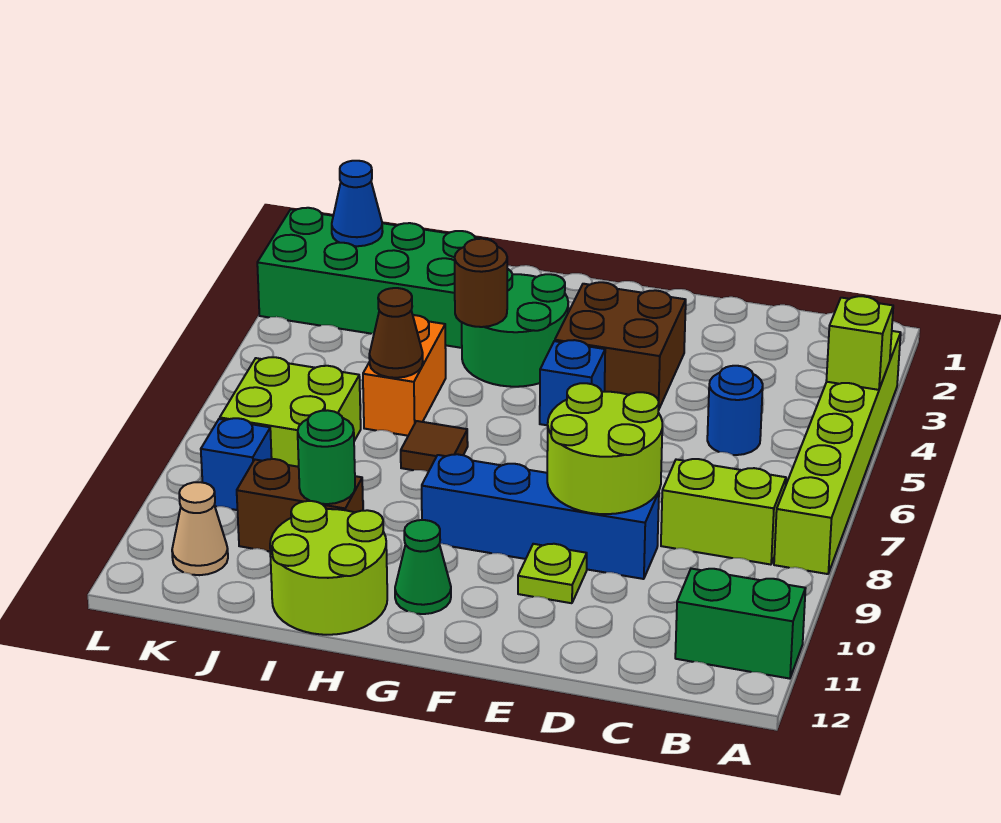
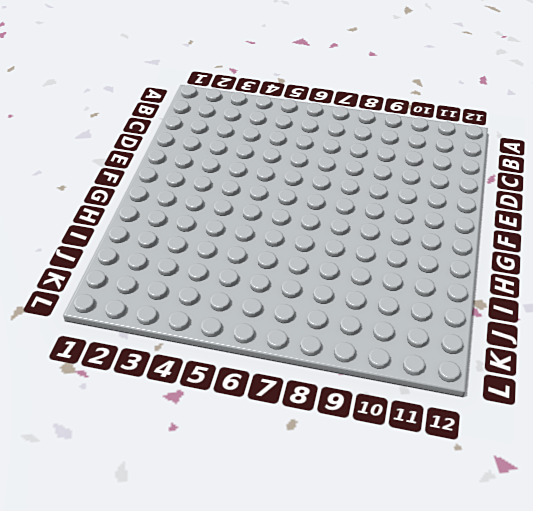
none -> lime brick A3:A8 level 1
none -> green brick A11:B11 level 1
none -> lime brick B8:C8 level 1

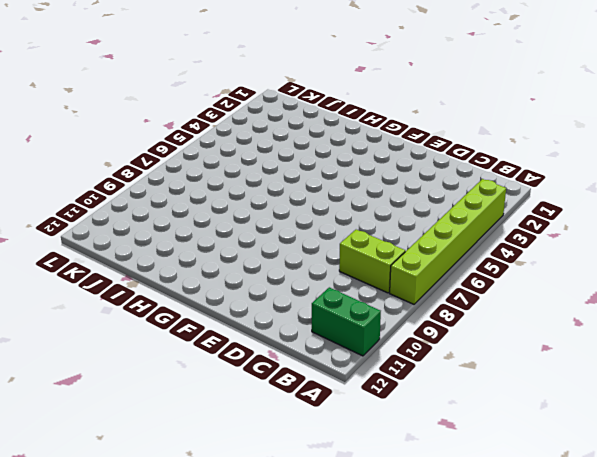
none -> blue round brick C5 level 1
none -> blue brick D9:G9 level 1
none -> brown brick E3:F4 level 1

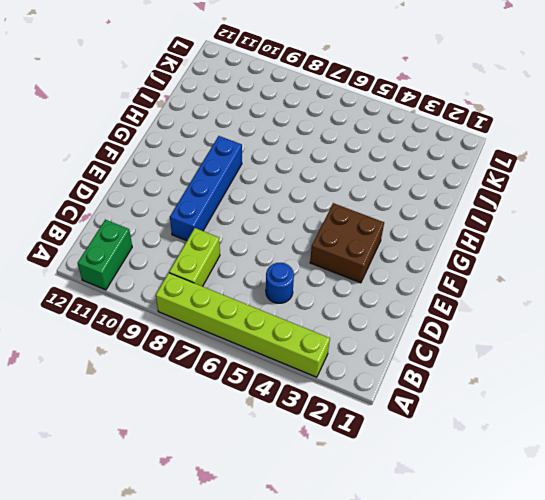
none -> lime plate E10 level 1
none -> blue brick F5 level 1
none -> green round brick G3:H4 level 1

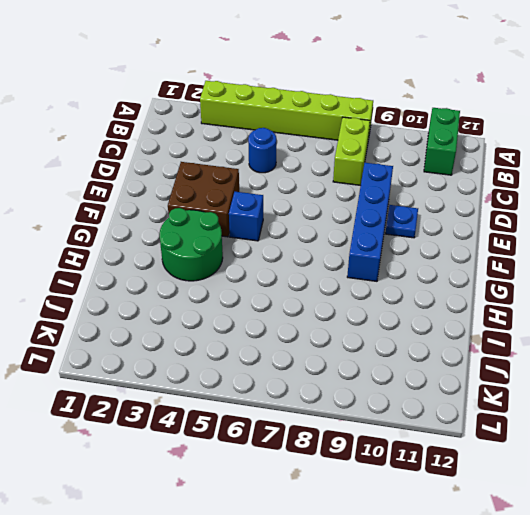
blue plate E10 level 1 -> lime plate E10 level 1
none -> green cone G11 level 1
none -> brown tile H7 level 1
none -> lime round brick H11:I12 level 1

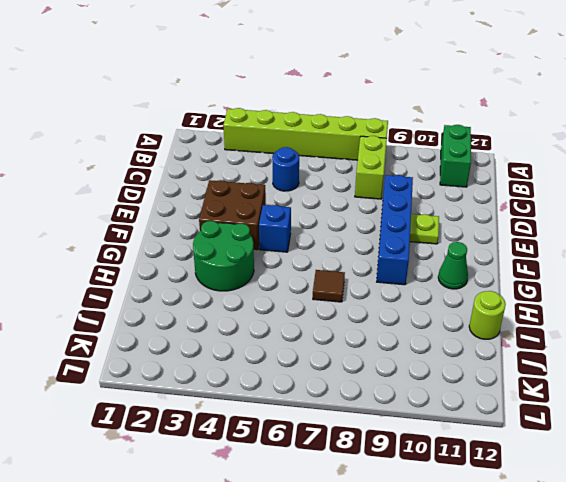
lime round brick I12 level 1 -> lime round brick H11:I12 level 1
none -> green brick I2:L3 level 1
none -> orange brick I5:I6 level 1
none -> brown brick I10:J10 level 1

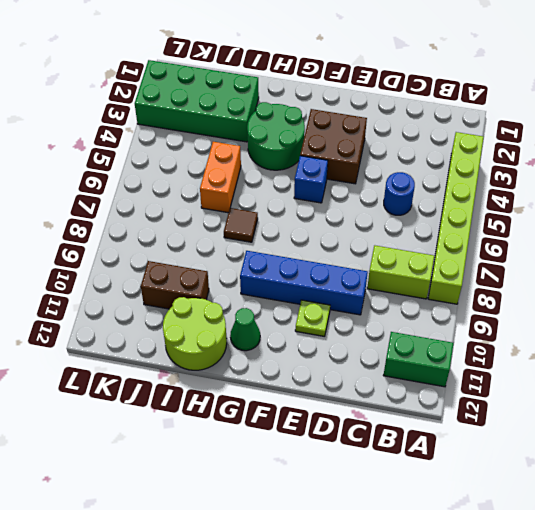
none -> lime brick J7:K8 level 1
none -> blue brick K9 level 1
none -> tan cone K11 level 1

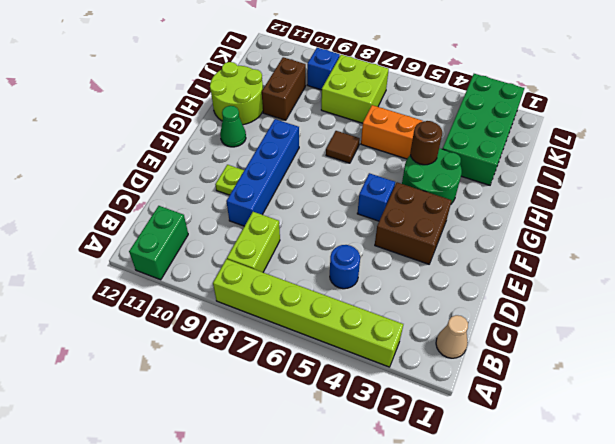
tan cone B1 level 1 -> tan cone K11 level 1
none -> lime brick A4 level 2
none -> lime round brick D8:E9 level 2
none -> brown cone I6 level 2

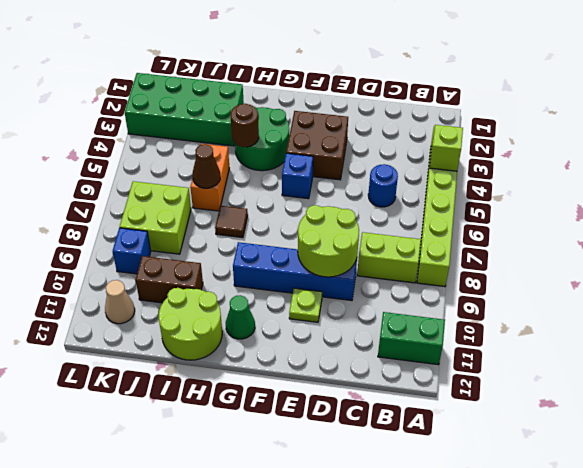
none -> green round brick I10 level 2
none -> blue cone K2 level 2

